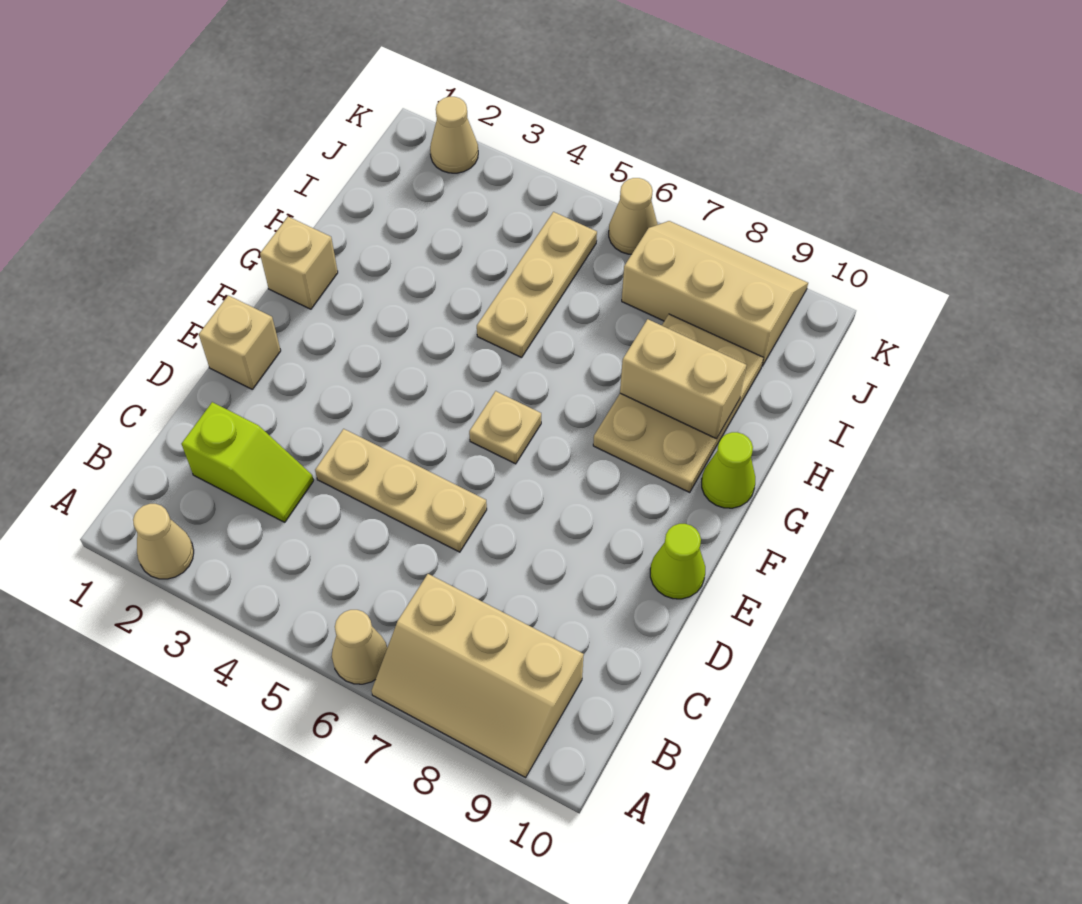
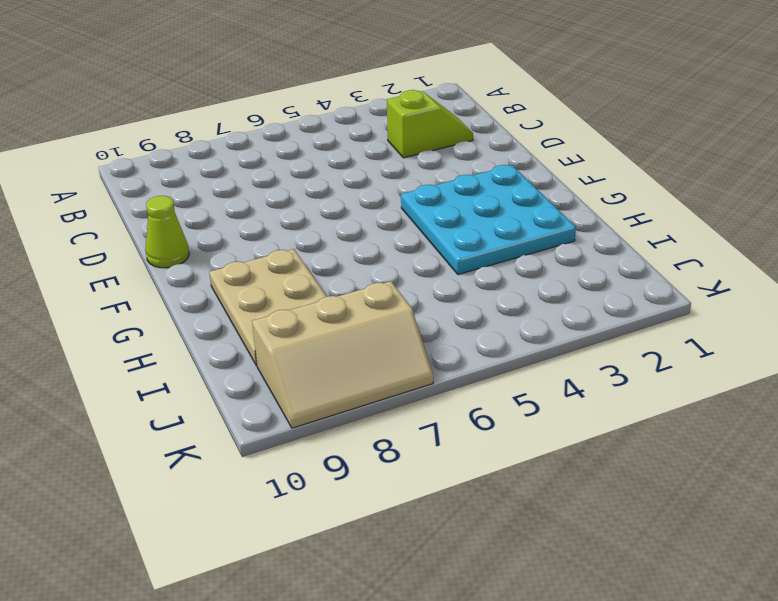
lime slope C2:C3 level 1 top 3 -> lime slope C2:C3 level 1 top 2
cyan plate F2:H4 level 1 -> none
none -> tan cone A2 level 1
none -> tan cone A6 level 1
none -> tan slope A7:B9 level 1 top B

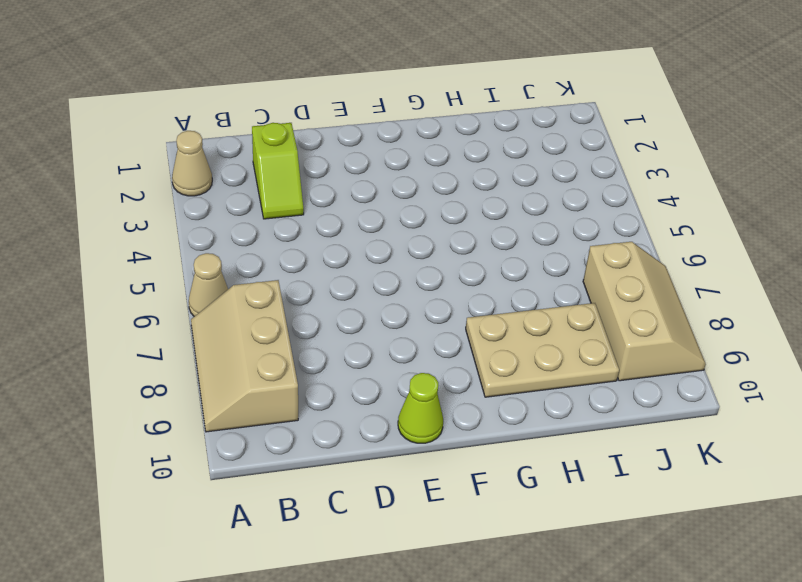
none -> tan plate D4:D6 level 1
none -> tan brick E1 level 1
none -> tan plate F6 level 1

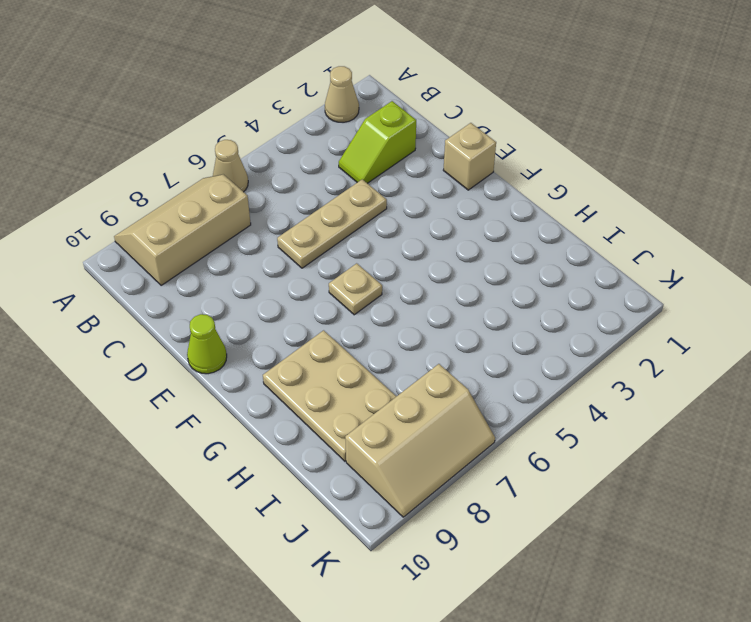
none -> tan brick G1 level 1
none -> lime cone G10 level 1
none -> tan plate H5:J5 level 1

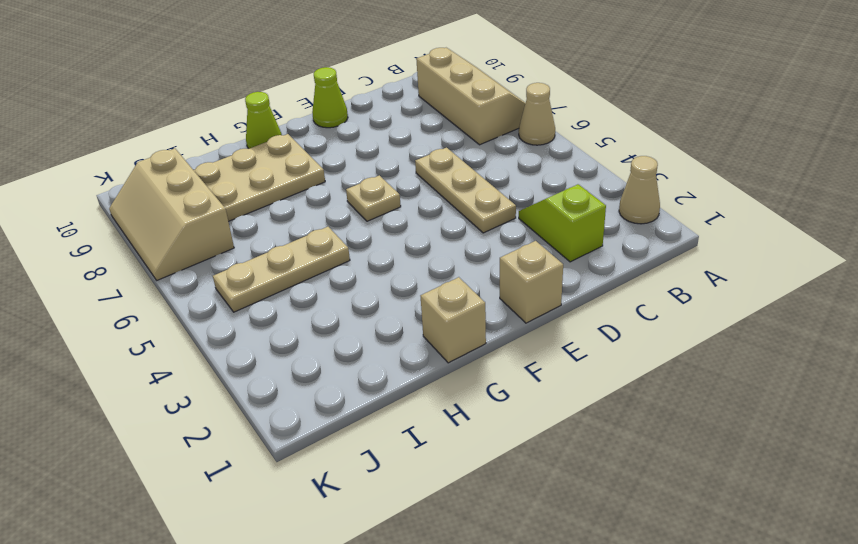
none -> tan cone K2 level 1
none -> tan cone K6 level 1
none -> tan brick H8:H9 level 2

